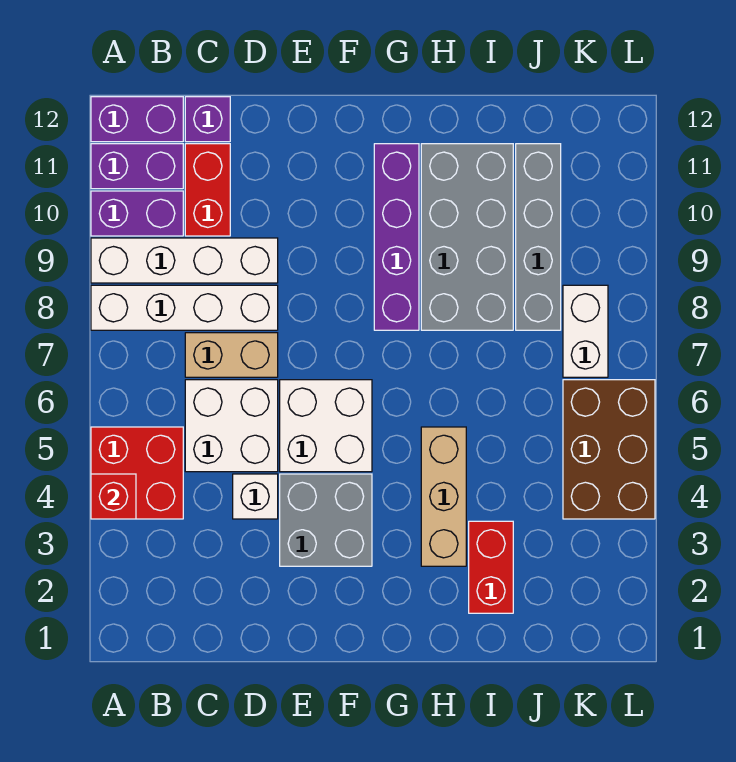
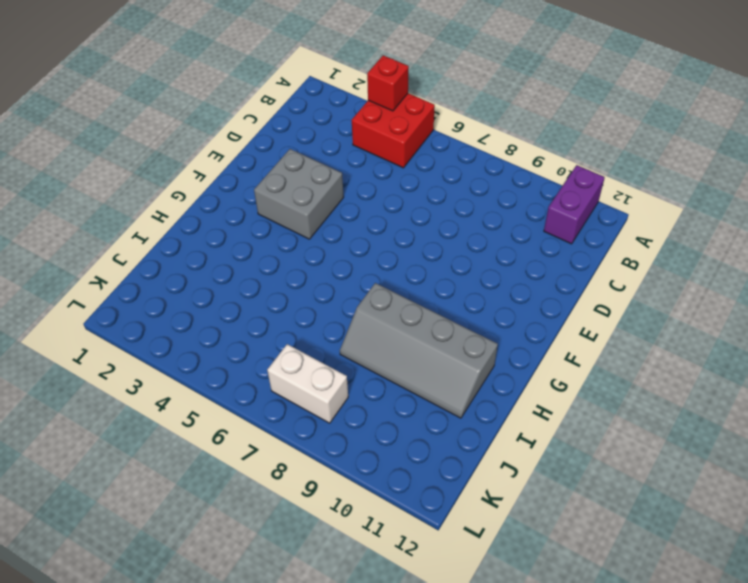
grey slope H8:I11 level 1 top H -> grey brick H8:I11 level 1
none -> white brick A8:D8 level 1
none -> white brick A9:D9 level 1
none -> purple brick A10:B10 level 1

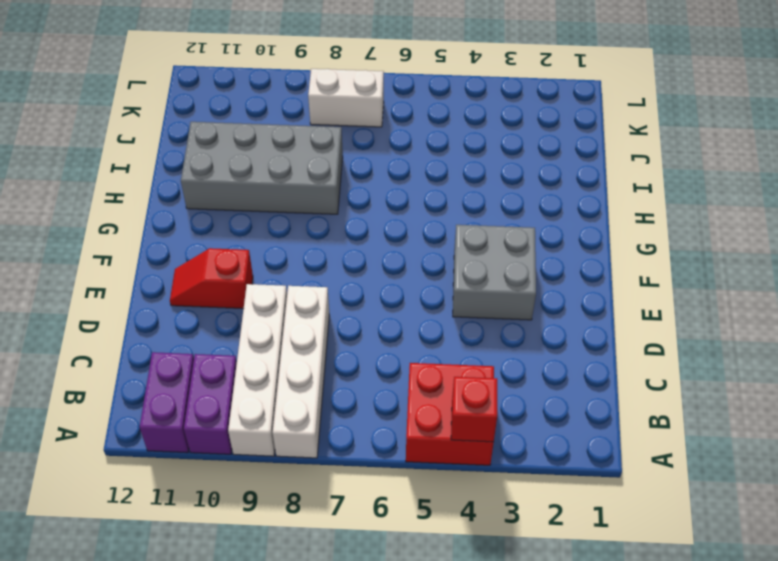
red slope E10:E11 level 1 top 10 -> none
none -> purple brick A12:B12 level 1
none -> white brick C5:D6 level 1
none -> tan brick C7:D7 level 1

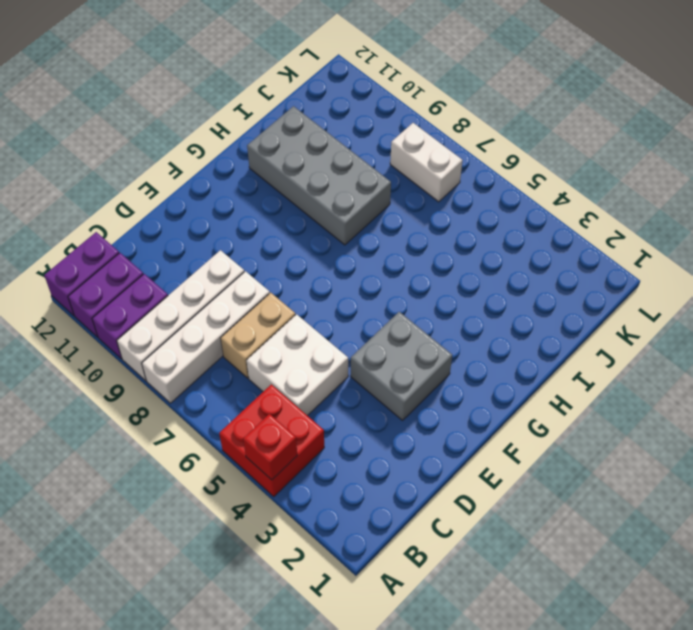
none -> red brick C10:C11 level 1
none -> purple brick C12 level 1
none -> white brick D4 level 1

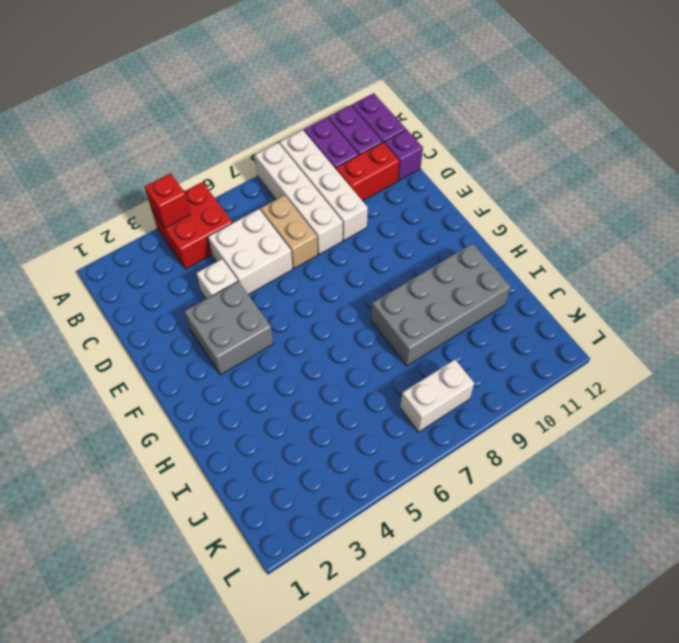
none -> white brick E5:F6 level 1
none -> purple brick G8:G11 level 1
none -> tan brick H3:H5 level 1

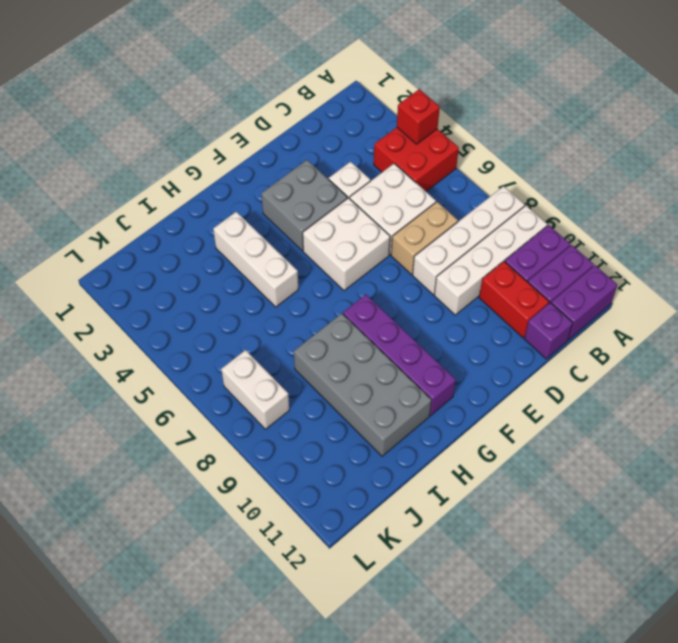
white brick H3:H5 level 1 -> tan brick H3:H5 level 1
none -> red brick I2:I3 level 1
none -> grey brick J8:J11 level 1
none -> brown brick K4:L6 level 1

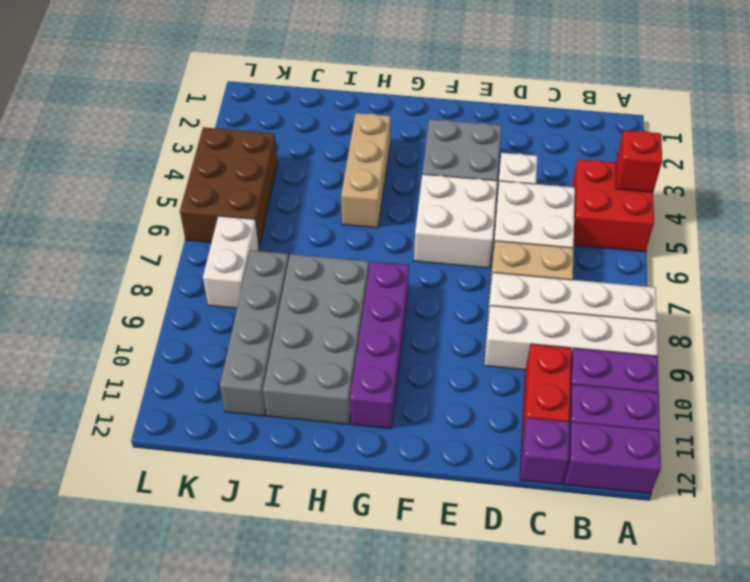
none -> red brick I2:I3 level 1

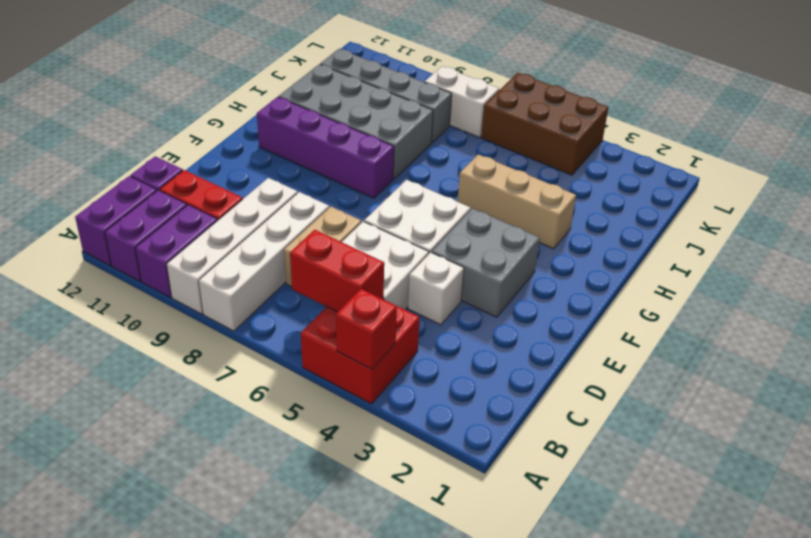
red brick B5:B6 level 2 -> red brick I2:I3 level 1

